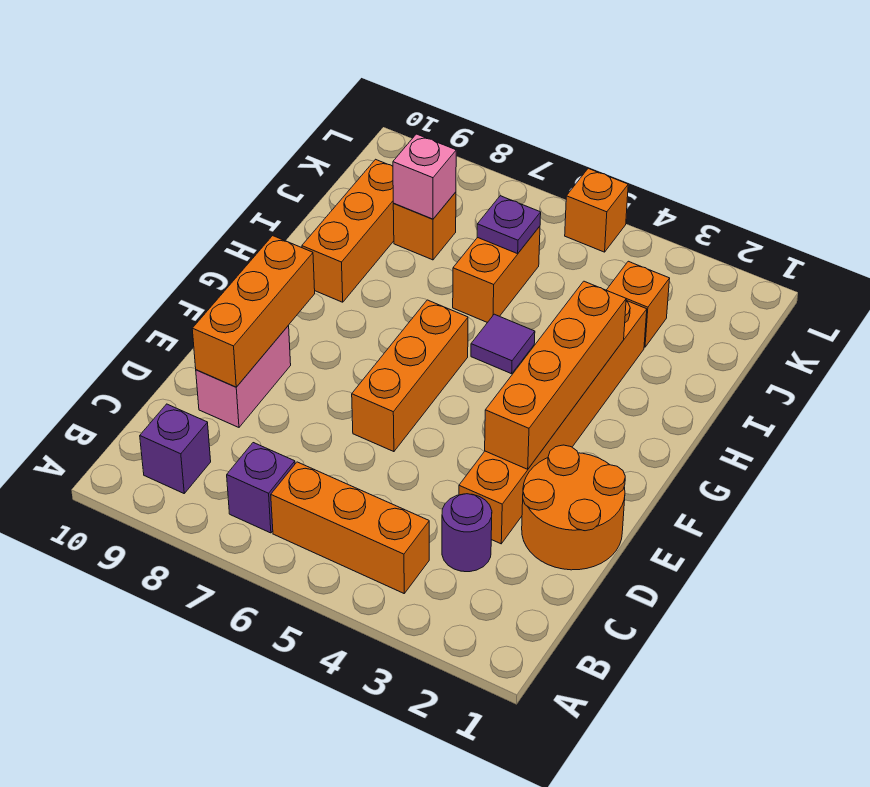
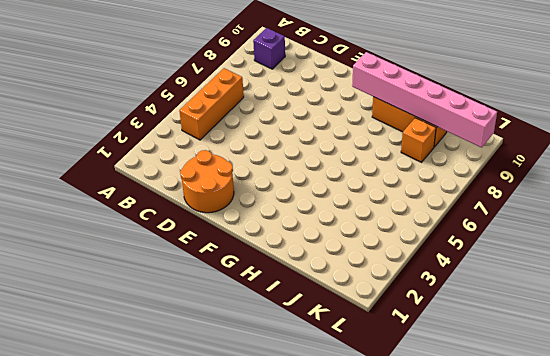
pink brick G9:L9 level 2 -> none
none -> purple brick B7 level 1
none -> purple round brick C3 level 1
none -> orange brick D3:I3 level 1

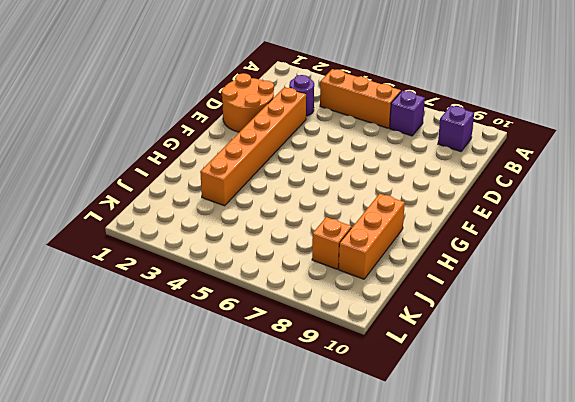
none -> pink brick D9:E9 level 1
none -> orange brick E6:G6 level 1
none -> purple tile H5 level 1

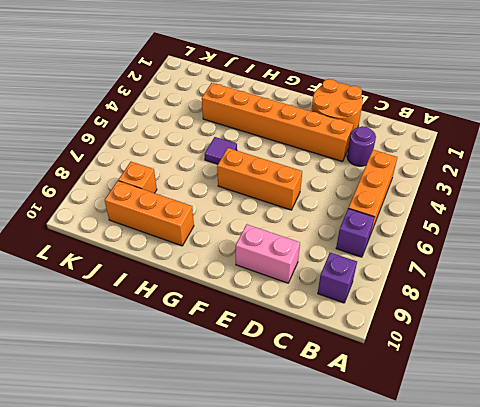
none -> orange brick I6:J6 level 1
none -> orange brick J3 level 1
none -> orange brick L5 level 1

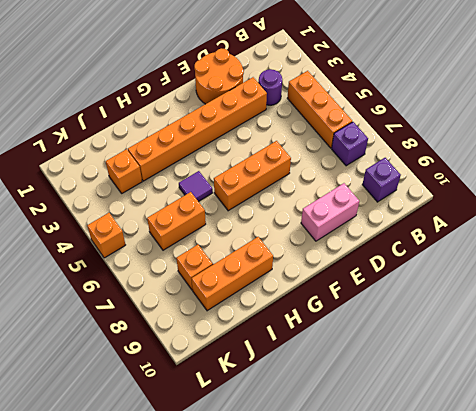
none -> orange brick D9:F9 level 2
none -> orange brick E3:H3 level 2
none -> purple plate J6 level 2

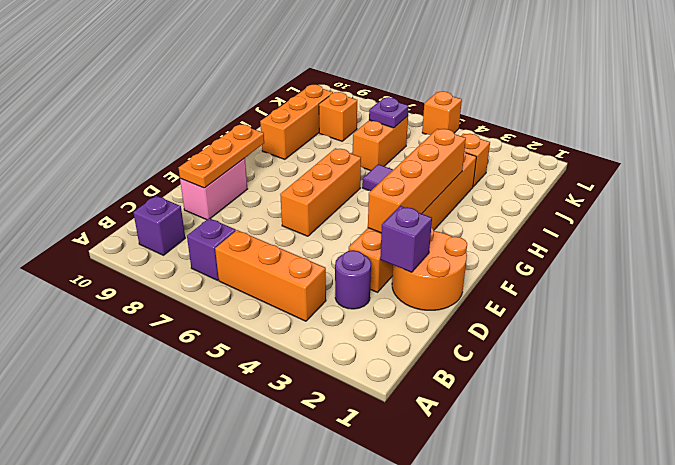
purple brick D2 level 2 -> none
orange plate D9:F9 level 2 -> orange brick D9:F9 level 2
none -> pink brick J8 level 2

